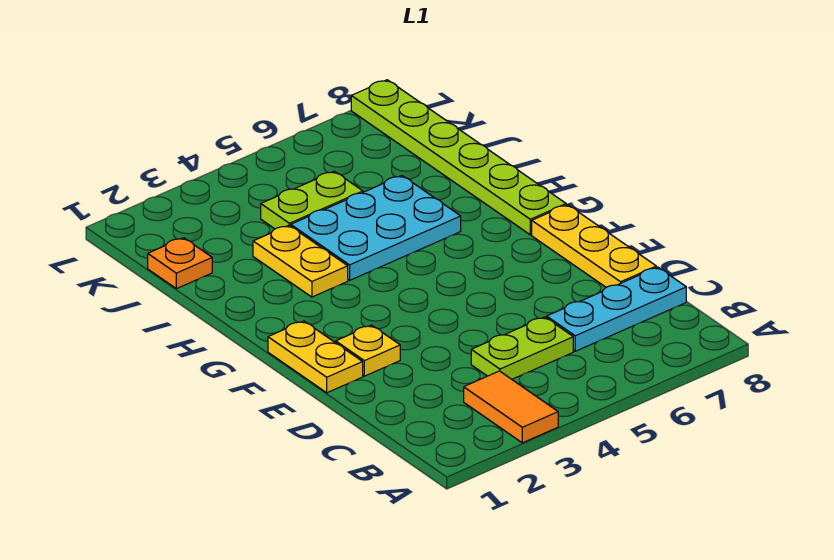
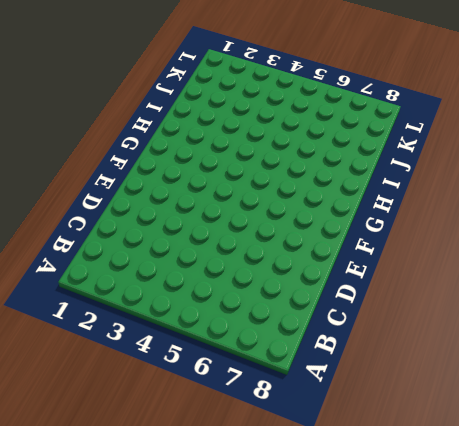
none -> orange tile A3:B3 level 1
none -> lime plate C4:C5 level 1

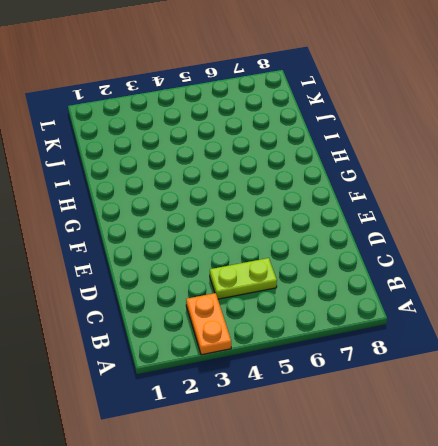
orange plate A3:B3 level 1 -> orange tile A3:B3 level 1
none -> cyan plate C6:C8 level 1
none -> yellow plate D8:F8 level 1

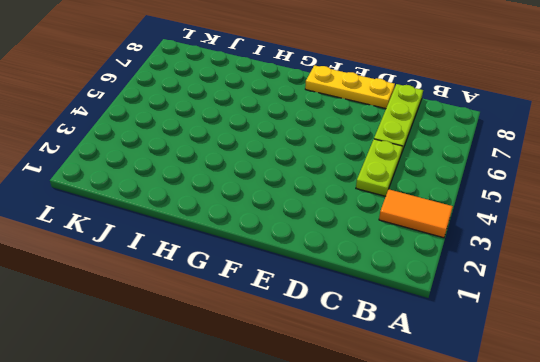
lime plate C6:C8 level 1 -> cyan plate C6:C8 level 1
none -> yellow plate E1:F1 level 1
none -> yellow plate E2 level 1

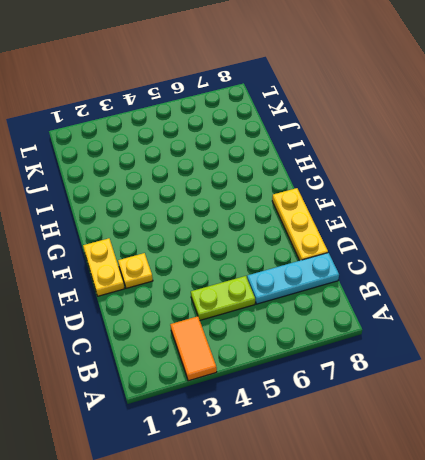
none -> lime plate G8:L8 level 1
none -> yellow plate H3:I3 level 1

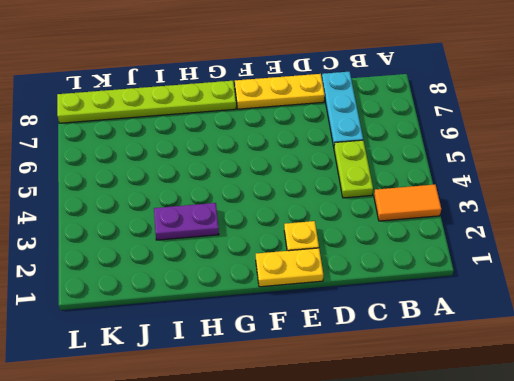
purple plate H3:I3 level 1 -> yellow plate H3:I3 level 1
none -> cyan plate H4:I6 level 1
none -> orange plate J1 level 1

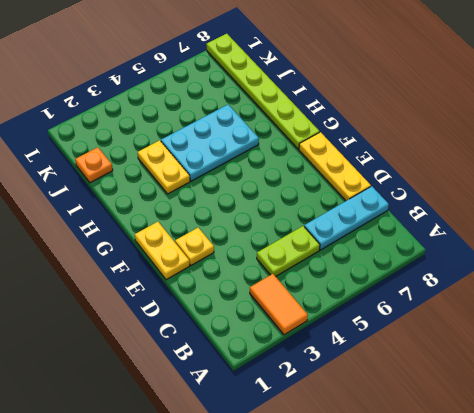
none -> lime plate J4:J5 level 1

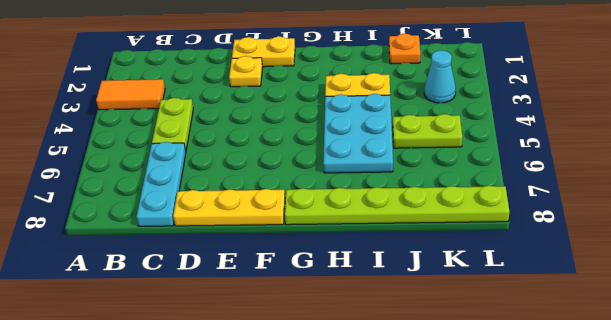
lime plate J5:K5 level 1 -> lime plate J4:J5 level 1
cyan cone K3 level 1 -> none

